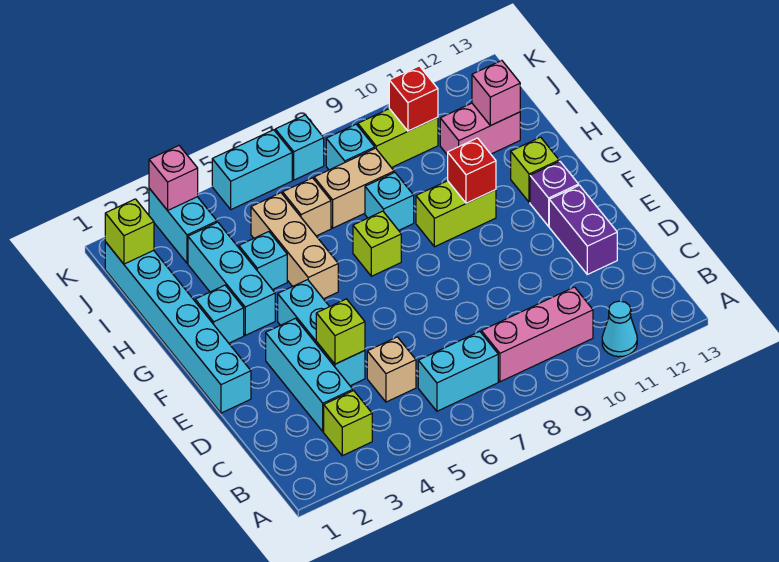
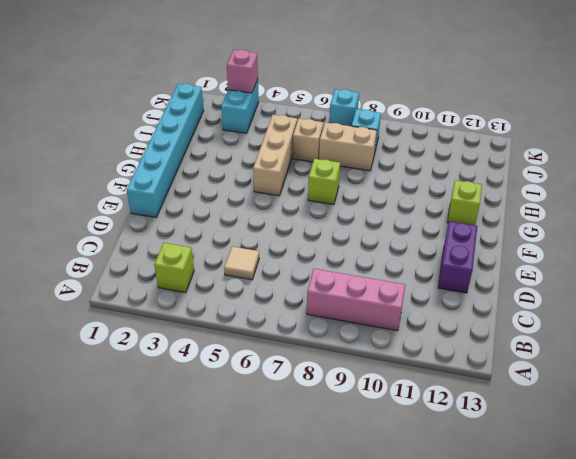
tan tile C5 level 1 -> tan brick C5 level 1
none -> cyan cone A11 level 1
none -> cyan brick B6:B7 level 1
none -> cyan brick C3:E3 level 1
none -> cyan brick D4:F4 level 1

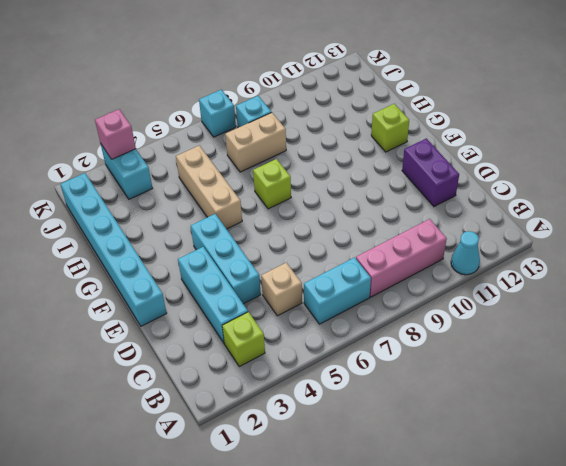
none -> purple brick F12 level 1
none -> cyan brick G2 level 1
none -> cyan brick G3:I3 level 1
none -> lime brick G9:G10 level 1

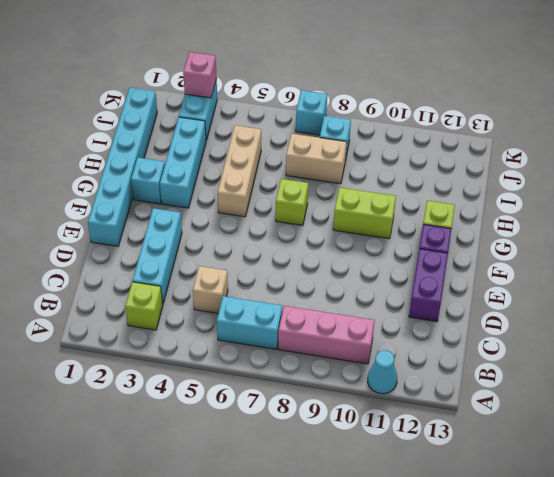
none -> cyan brick D4:F4 level 1
none -> cyan brick H4 level 1
none -> cyan brick H8 level 1
none -> tan brick I6 level 1

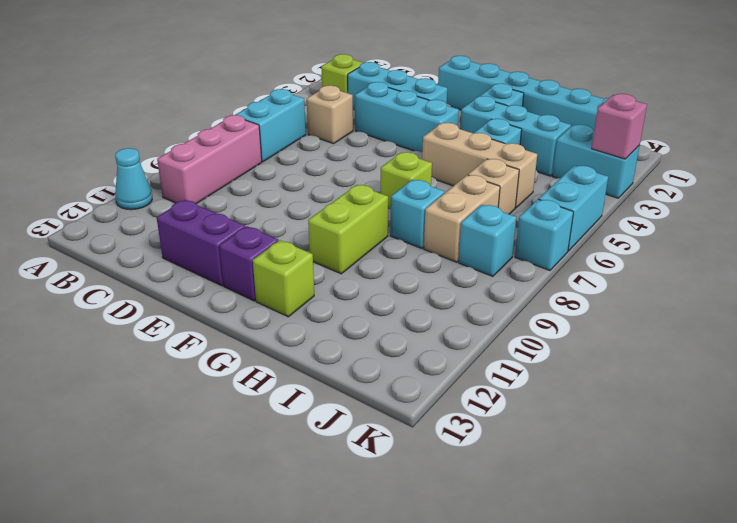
none -> pink brick I11:I12 level 1
none -> lime brick J9:J10 level 1
none -> lime brick D4 level 2
none -> red brick G10 level 2

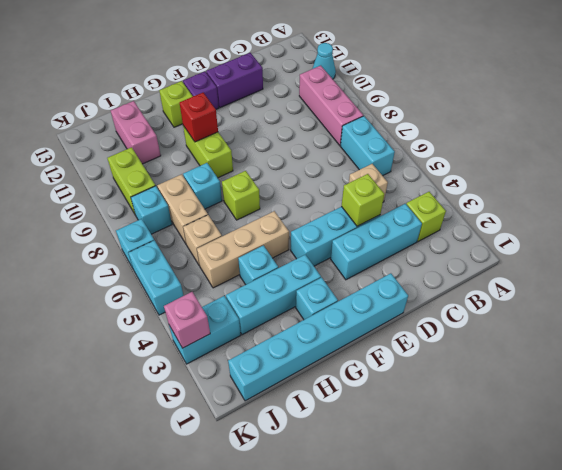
none -> pink brick I12 level 2
none -> lime brick J1 level 2
none -> red brick J10 level 2

